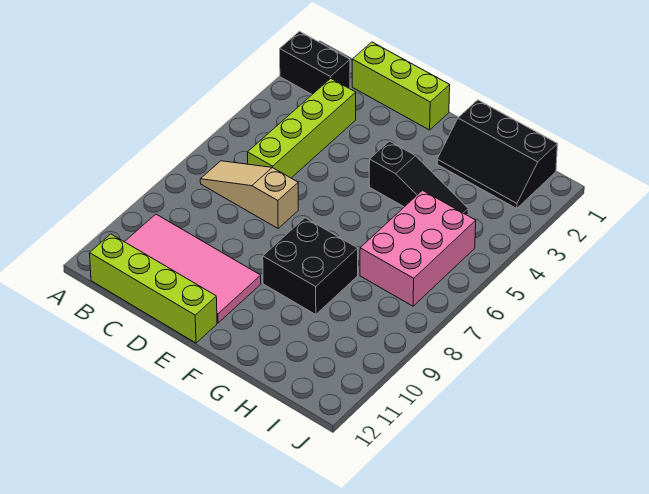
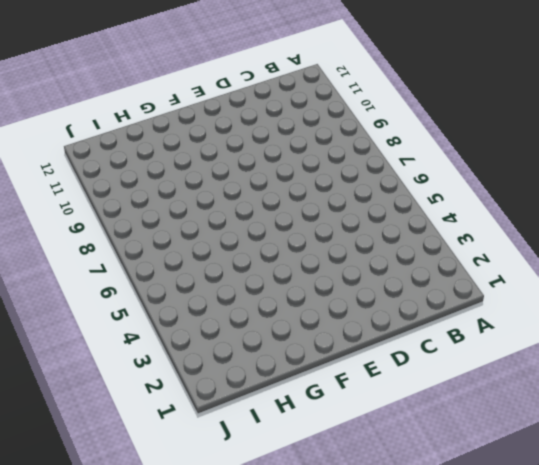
none -> black brick A2:B2 level 1
none -> tan slope B7:D7 level 1 top D

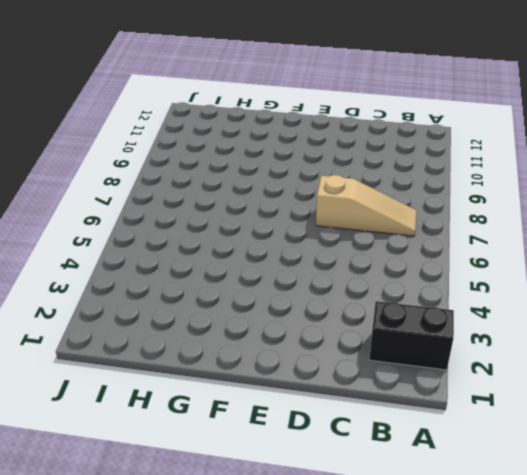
none -> pink tile B10:E11 level 1
none -> lime brick B12:E12 level 1

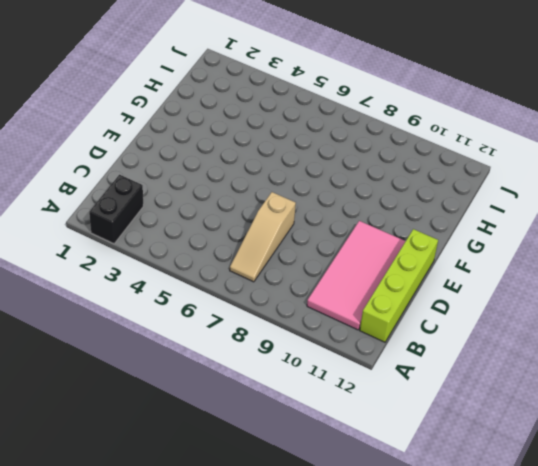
none -> lime brick C1:E1 level 1
none -> lime brick C3:C6 level 1

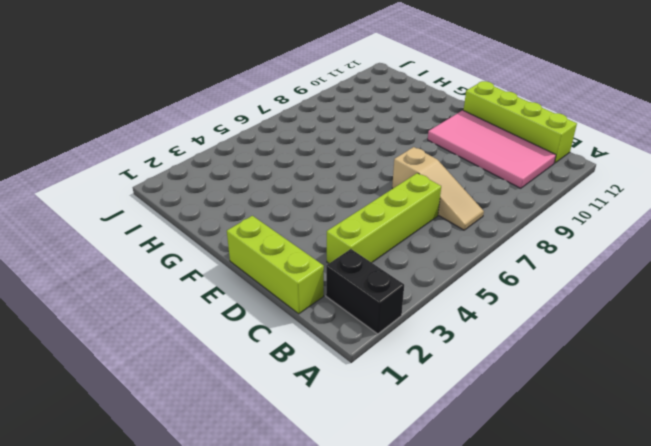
none -> black slope F4:H4 level 1 top F
none -> black brick F8:G9 level 1

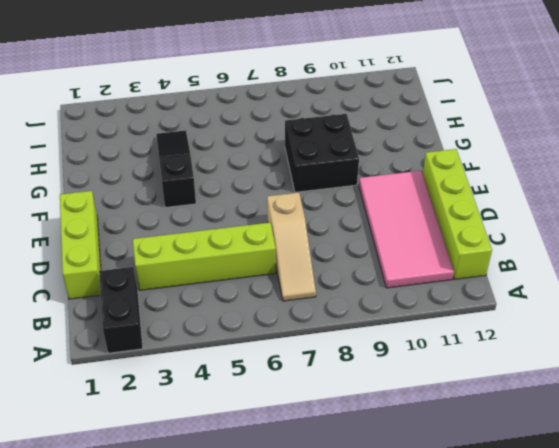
none -> black slope G1:I2 level 1 top 1
none -> pink brick H5:I7 level 1

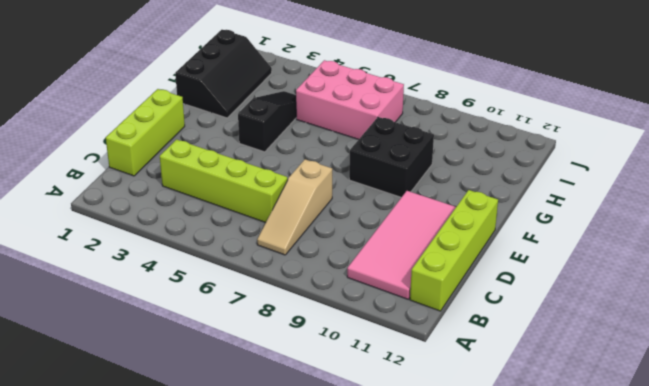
none -> black brick A2:B2 level 1

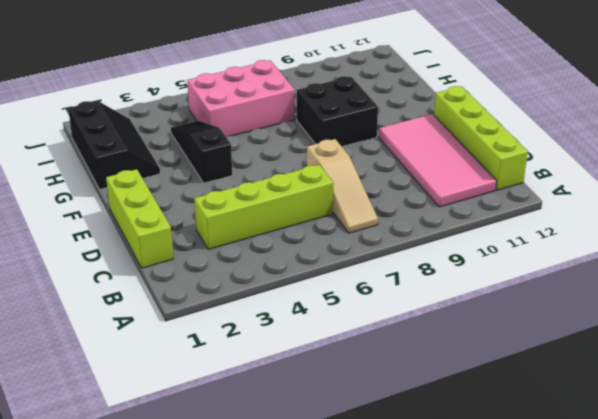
none -> black brick A2:B2 level 1

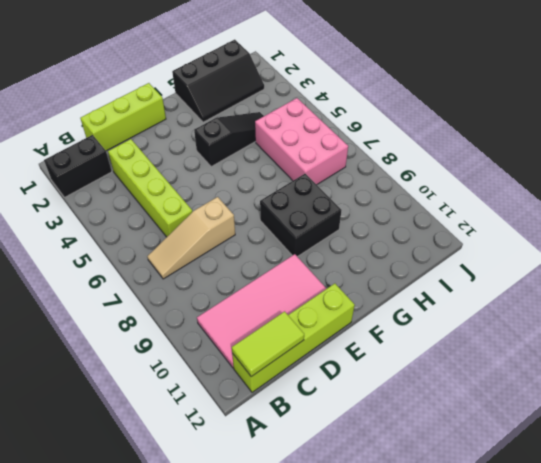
lime tile B12:C12 level 2 -> none

